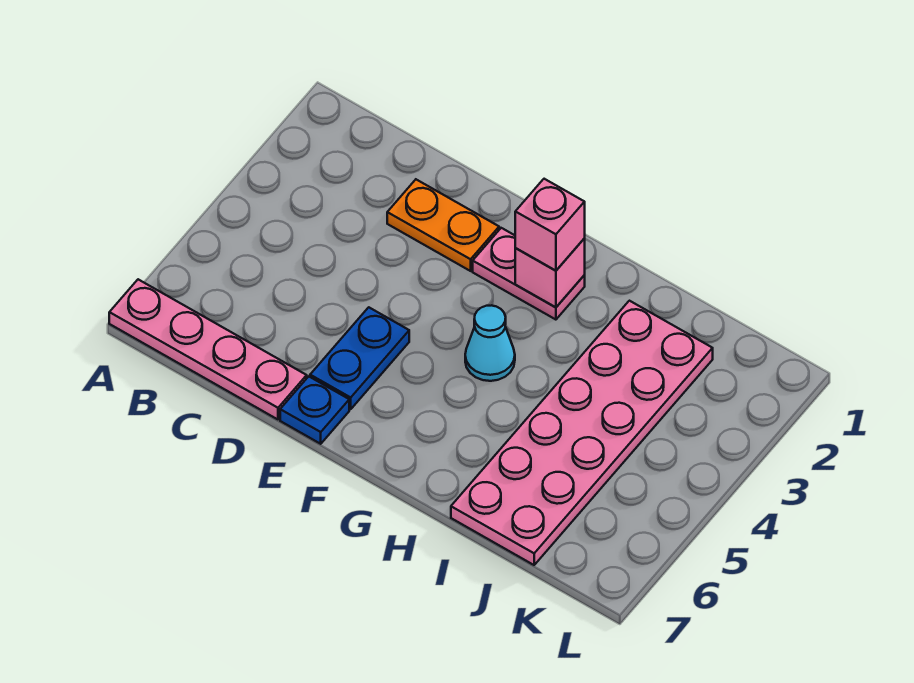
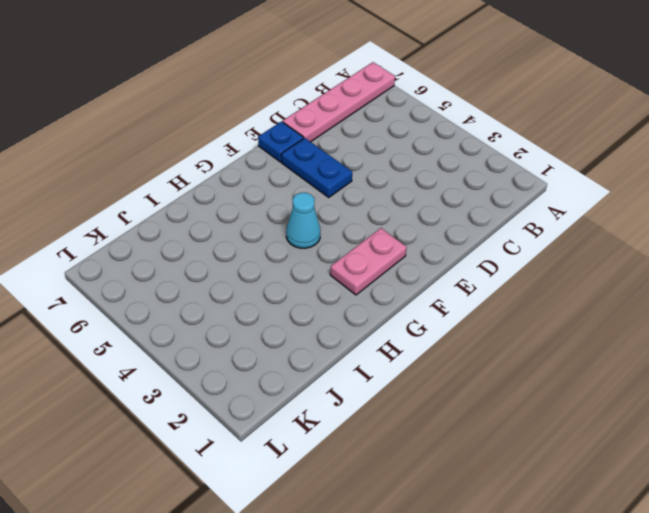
none -> orange plate D2:E2 level 1
none -> pink plate I2:J7 level 1

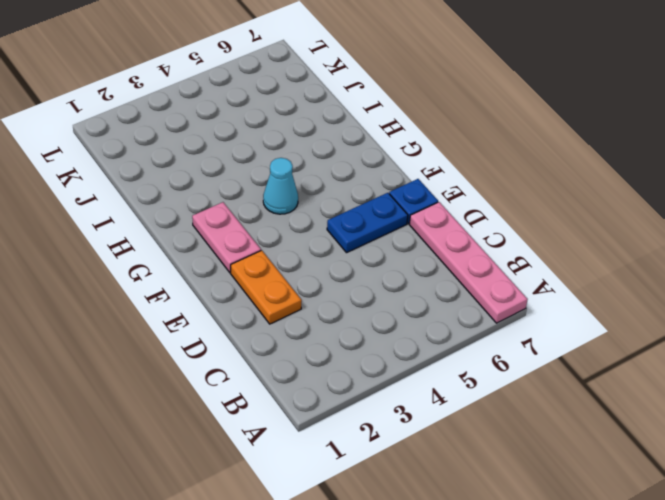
none -> pink plate I2:J7 level 1
none -> pink brick G2 level 2

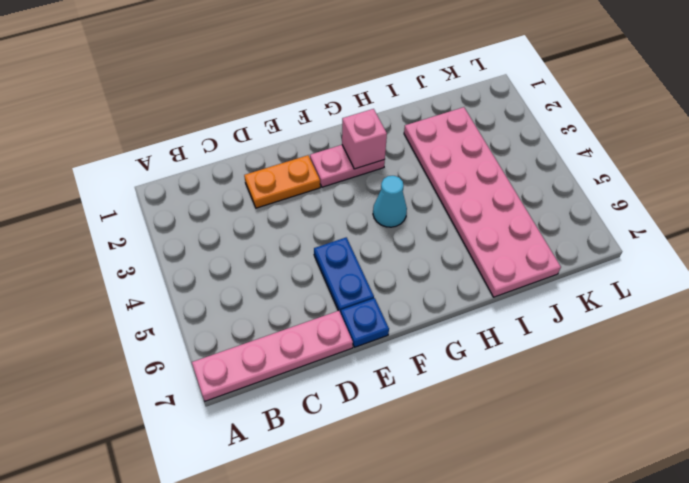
none -> pink brick G2 level 3

